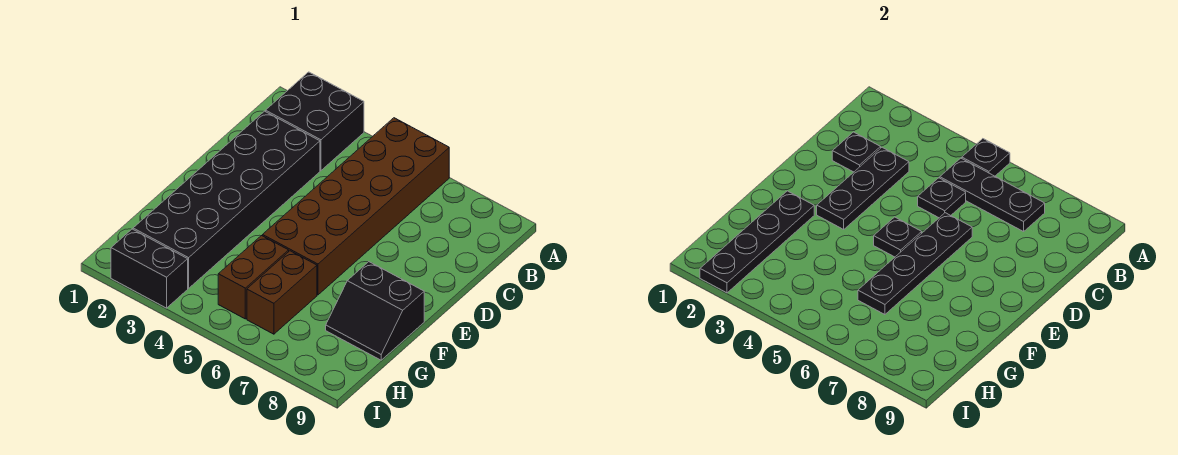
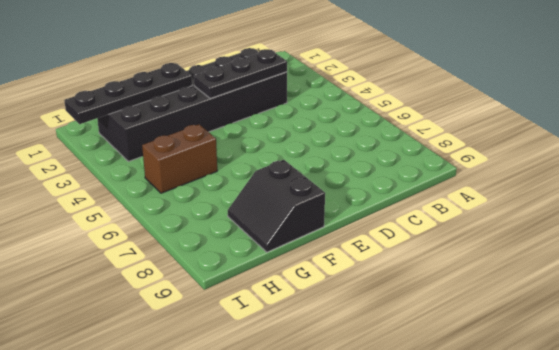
none -> black brick A2:B3 level 1
none -> brown brick A5:F6 level 1
none -> brown brick G6:H6 level 1

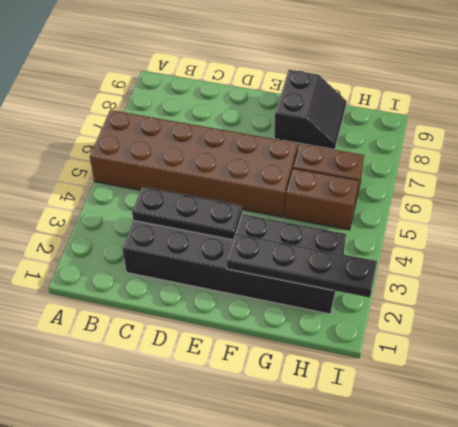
none -> black brick A2:B3 level 1
none -> black brick I2:I3 level 1
none -> black plate A5 level 2

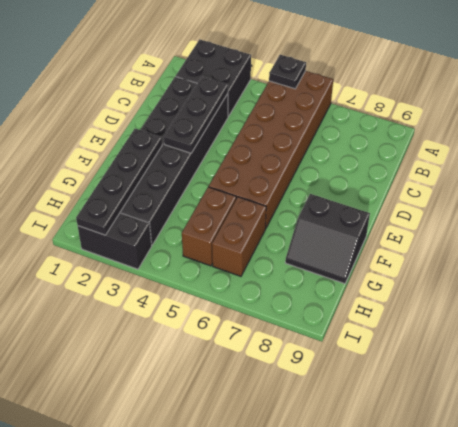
none -> black plate B5:B7 level 2
none -> black plate C2 level 2
none -> black plate C5 level 2

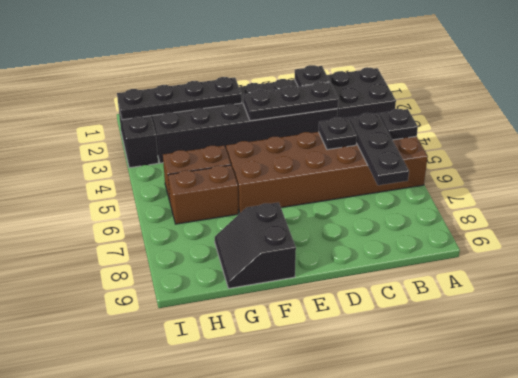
none -> black plate D6:G6 level 2
none -> black plate E5 level 2

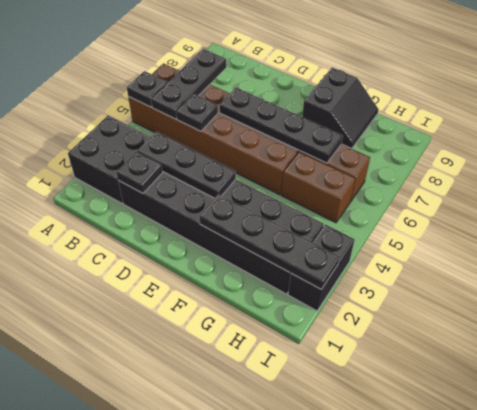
none -> black plate E5 level 2

